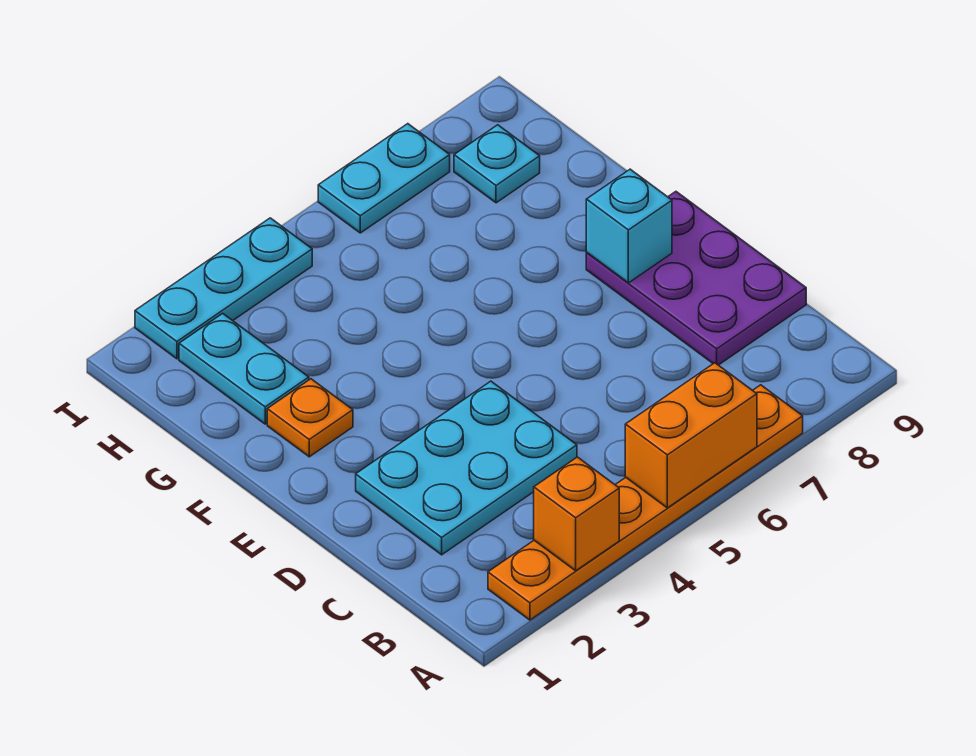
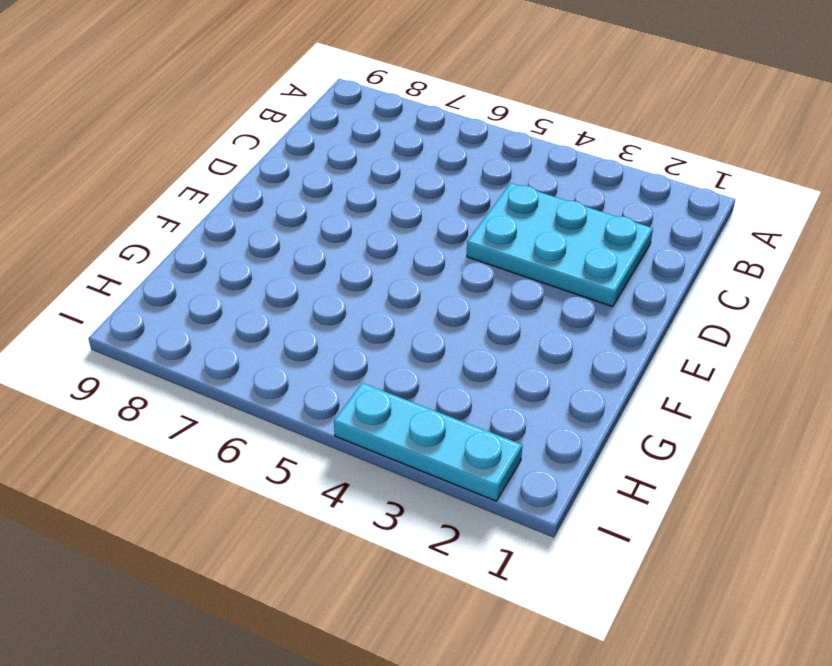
none -> orange plate A2:A7 level 1
none -> purple plate C8:E9 level 1

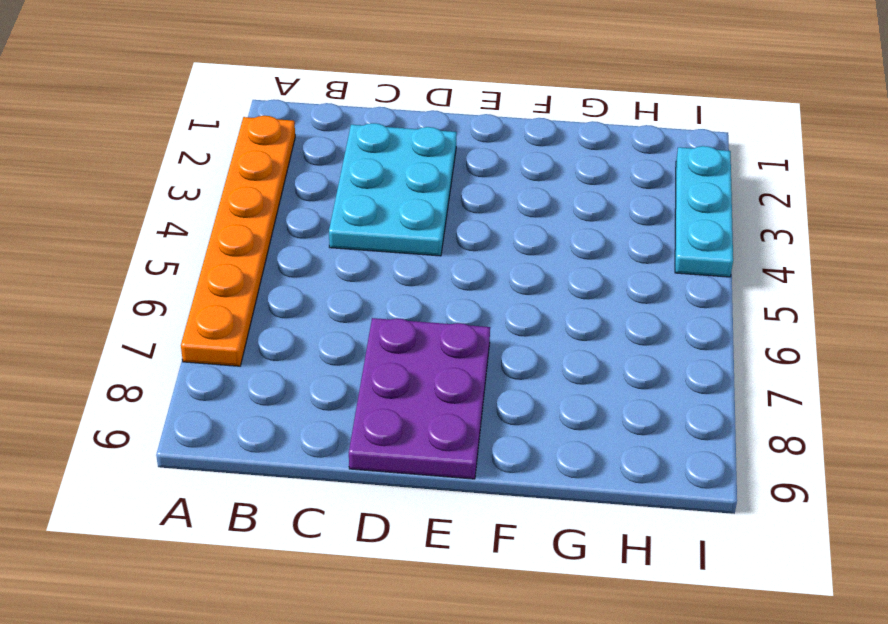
purple plate D7:E9 level 1 -> purple plate C8:E9 level 1
none -> orange plate F2 level 1
none -> cyan plate G2:H2 level 1

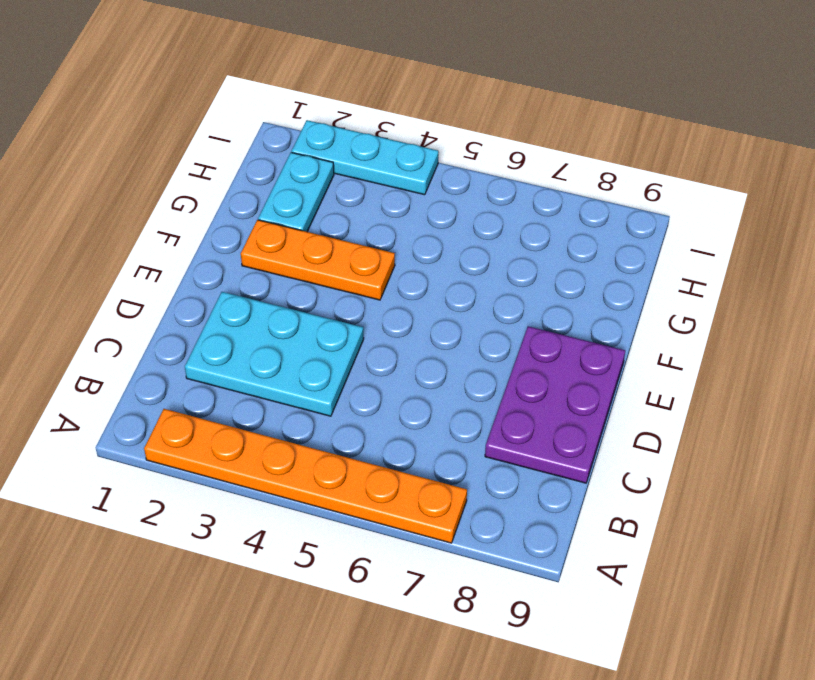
orange plate F2:F4 level 1 -> orange plate F2 level 1
none -> cyan plate H8 level 1
none -> cyan plate I6:I7 level 1

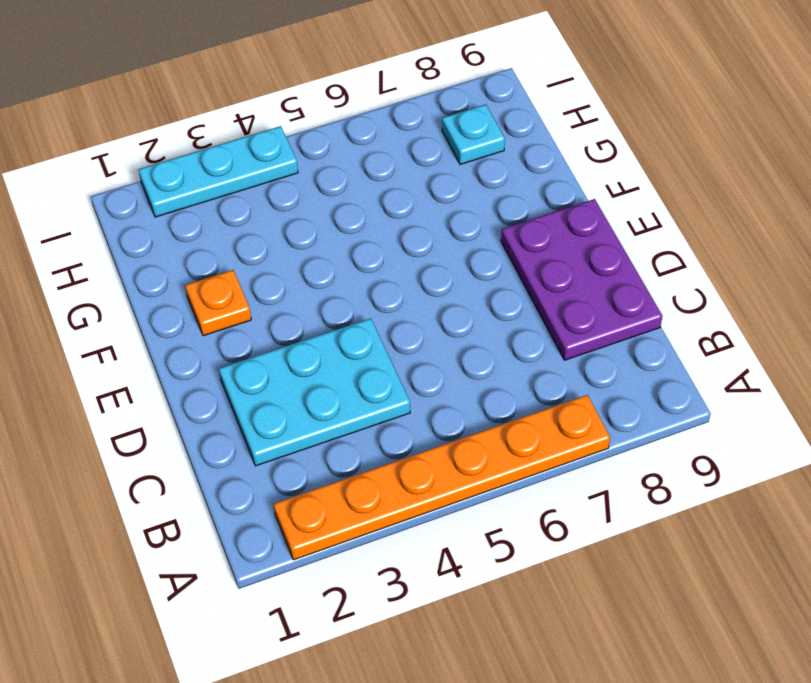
none -> cyan plate G2:H2 level 1
none -> cyan plate I6:I7 level 1

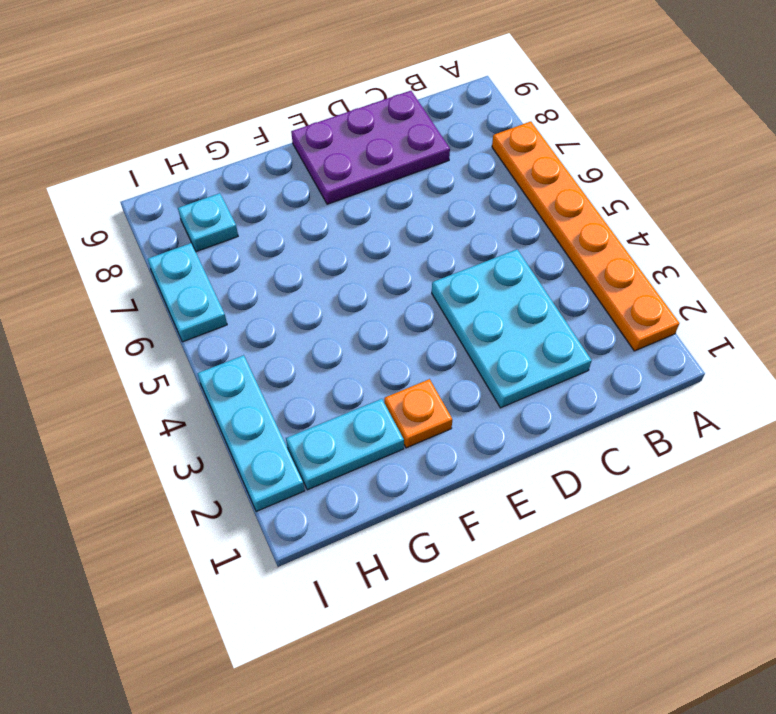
none -> orange brick A3 level 2
none -> orange brick A5:A6 level 2

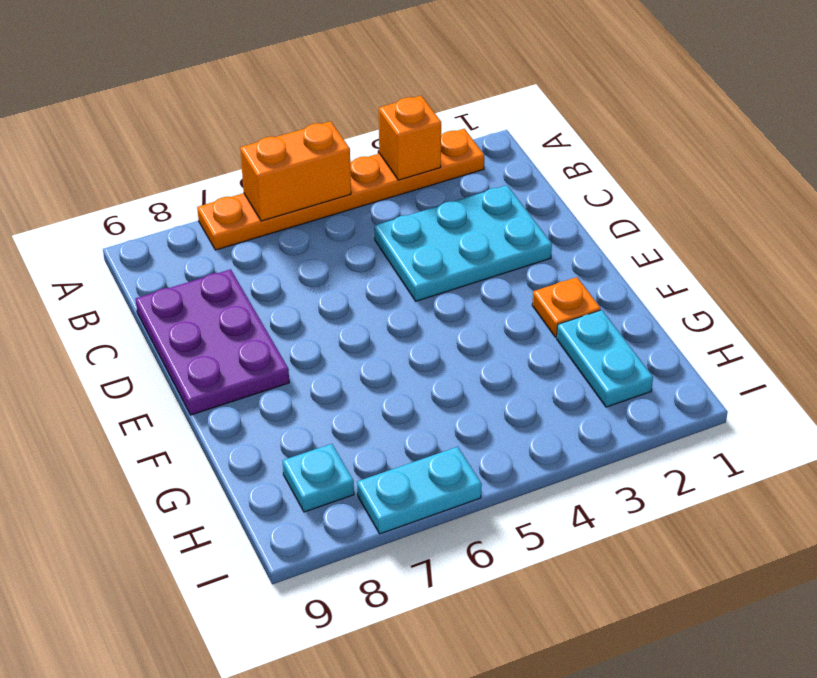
none -> cyan plate I2:I4 level 1
none -> cyan brick E8 level 2

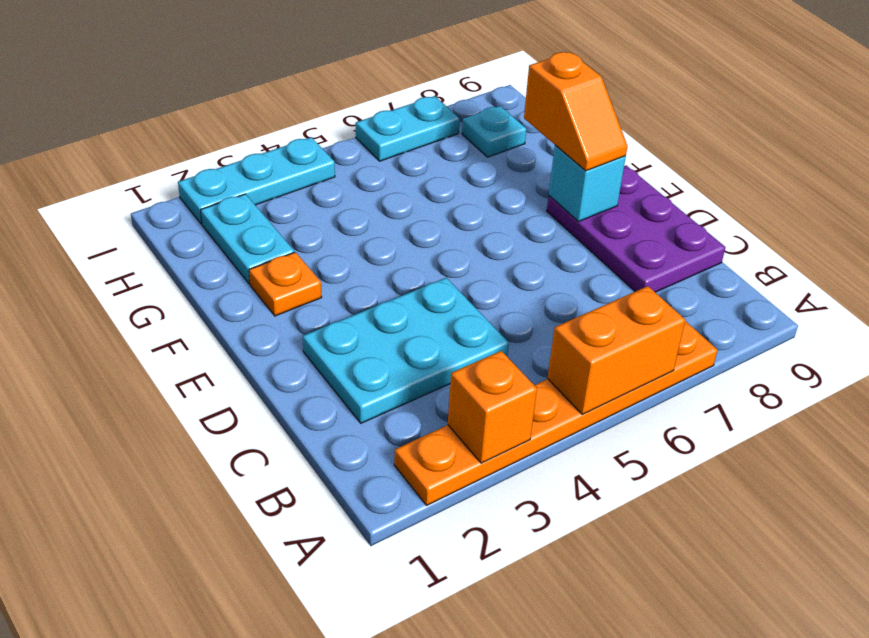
orange slope E8:F8 level 3 top F -> none

